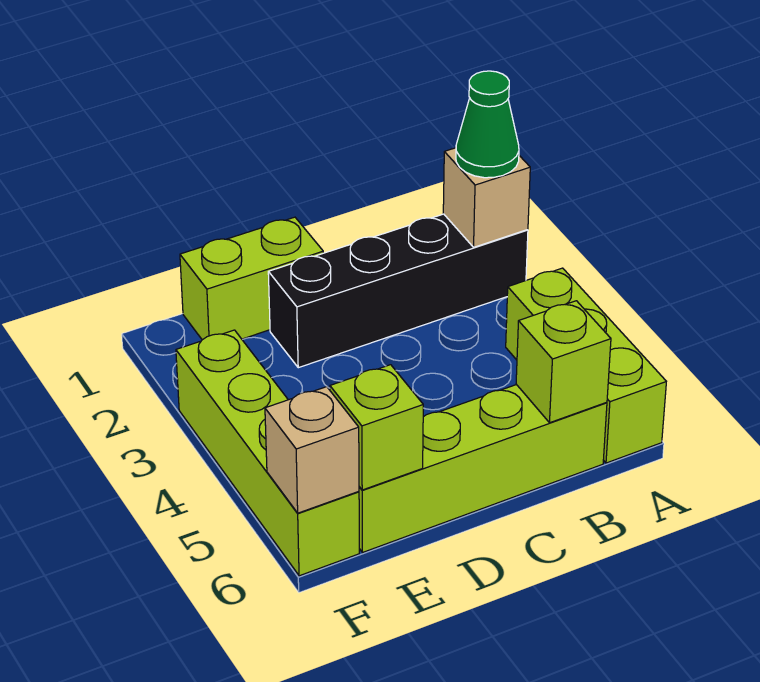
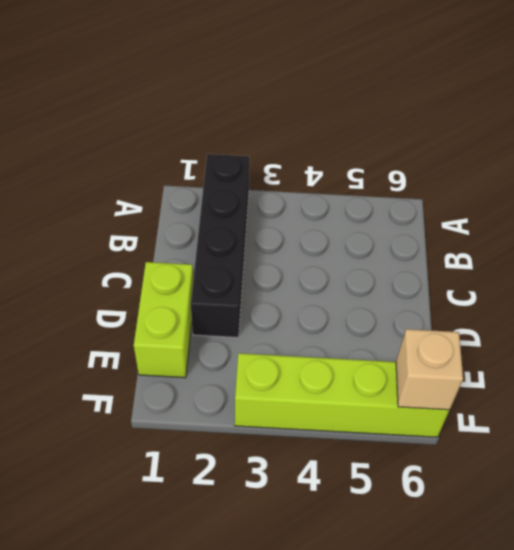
none -> lime brick A4:A6 level 1
none -> lime brick B6:E6 level 1

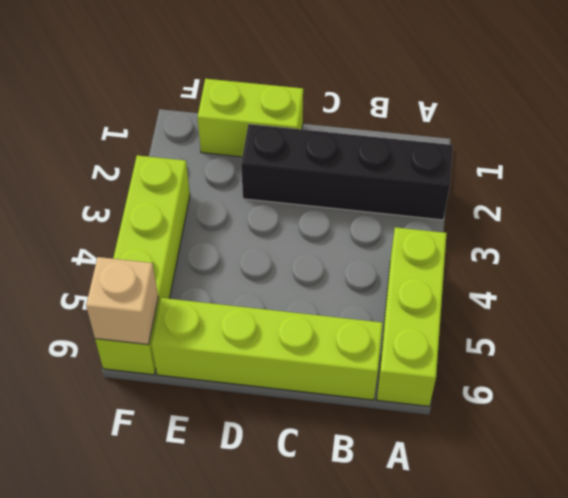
none -> tan brick A2 level 2
none -> lime brick B6 level 2

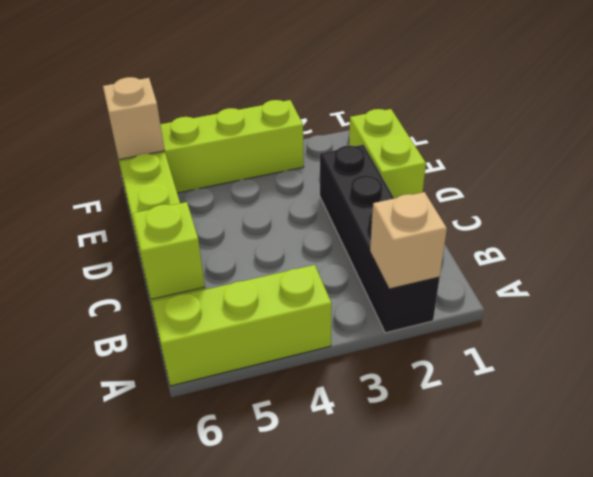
none -> lime brick E6 level 2
none -> green cone A2 level 3

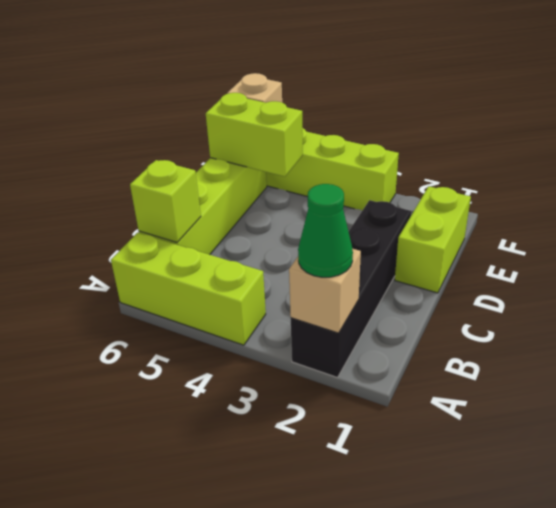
lime brick E5:E6 level 2 -> lime brick E6 level 2

